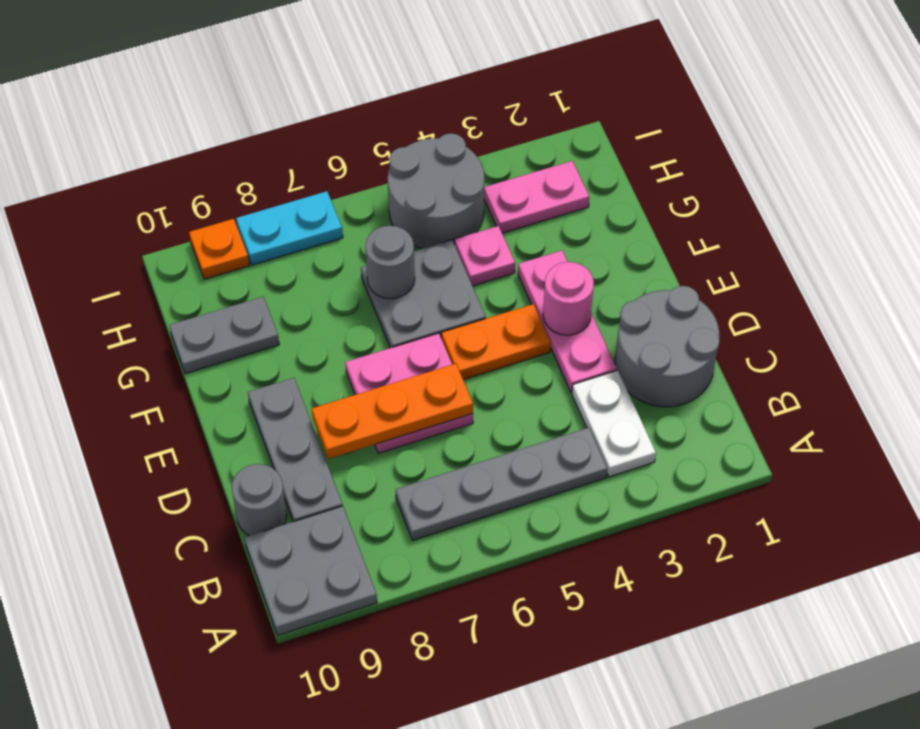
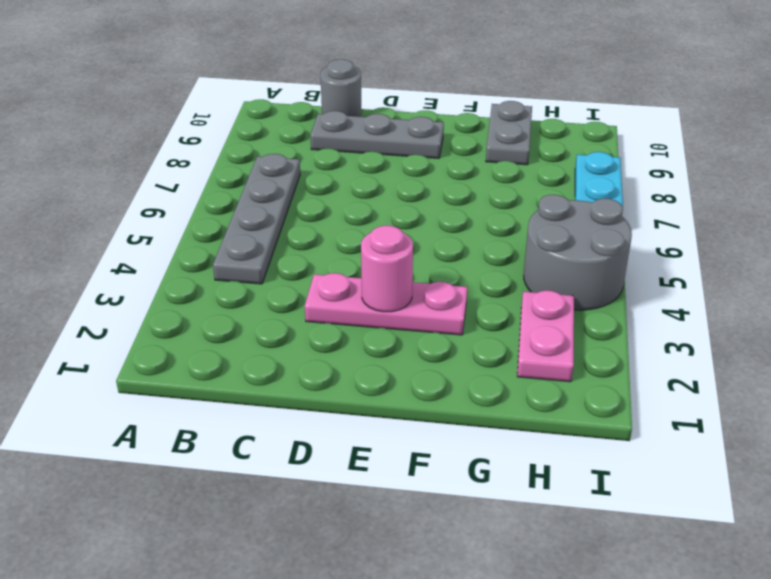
none -> grey plate A9:B10 level 1
none -> white plate B3:C3 level 1
none -> grey round brick C1:D2 level 1

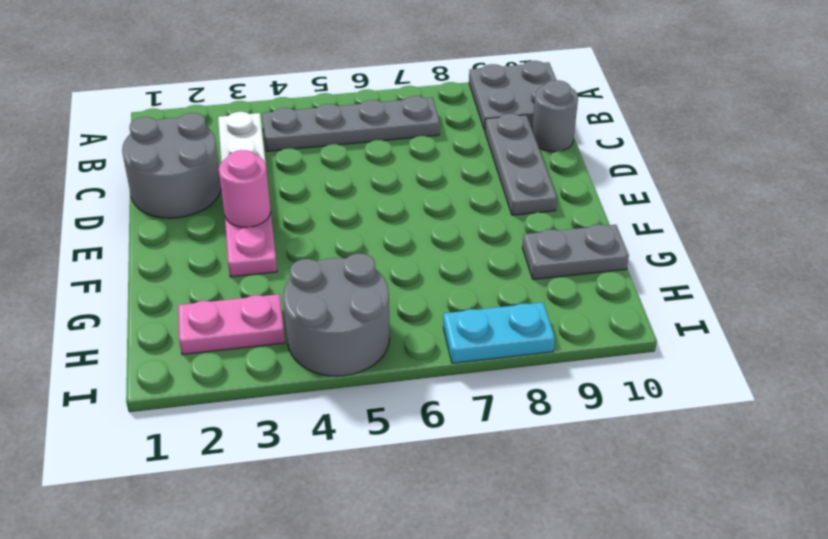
none -> pink plate D6:E7 level 1
none -> orange plate E4:E5 level 1
none -> grey plate F5:G6 level 1

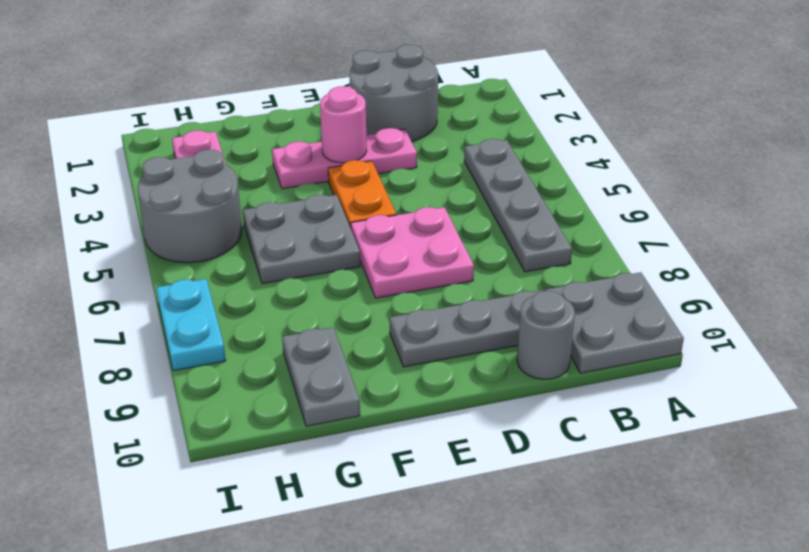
none -> white plate B3:C3 level 1
none -> pink plate G4 level 1
none -> orange plate I9 level 1

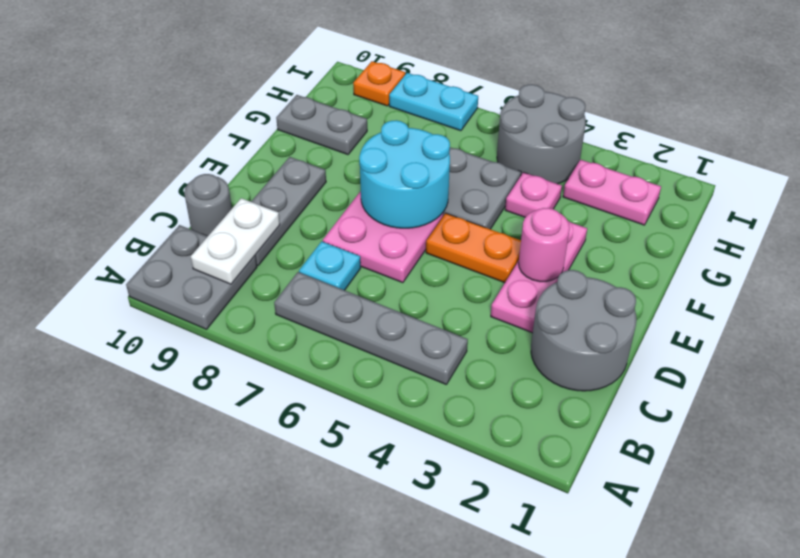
white plate B9:C9 level 2 -> white plate B3:C3 level 1
cyan plate C7 level 1 -> none
cyan round brick E6:F7 level 2 -> none
none -> orange plate D6:D8 level 2
none -> grey round brick G6 level 2

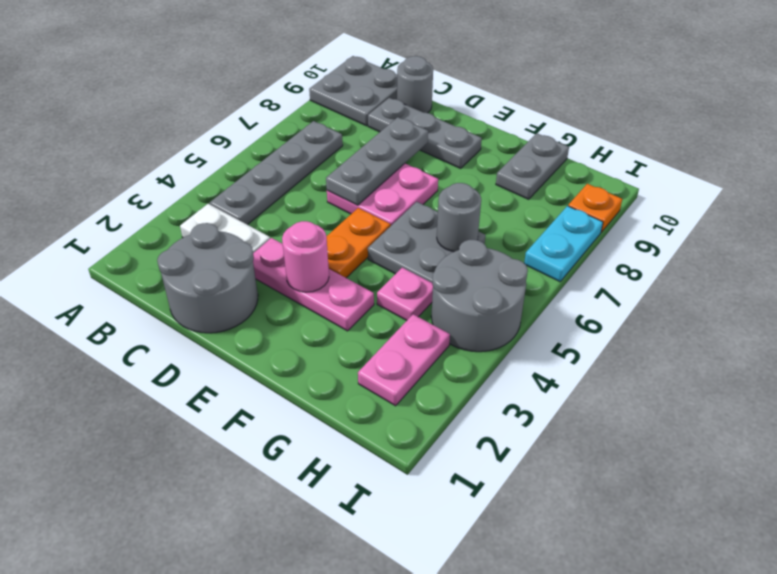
grey plate D6:D8 level 2 -> orange plate D6:D8 level 2

